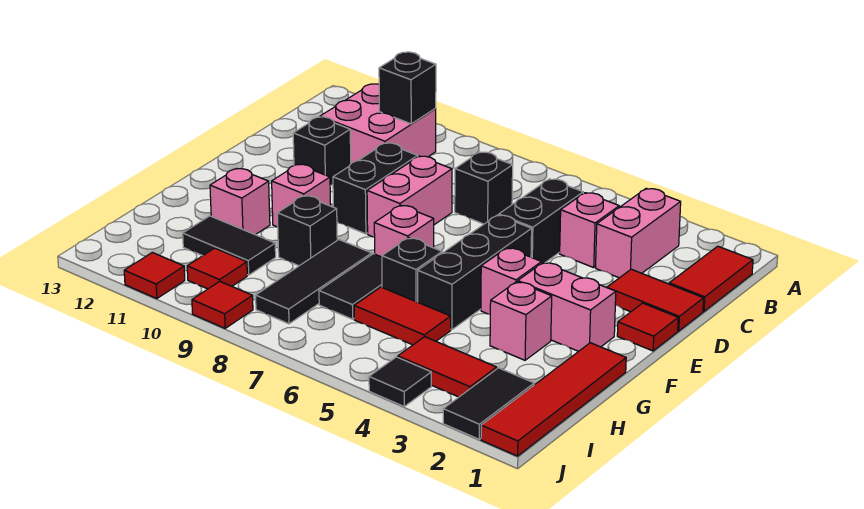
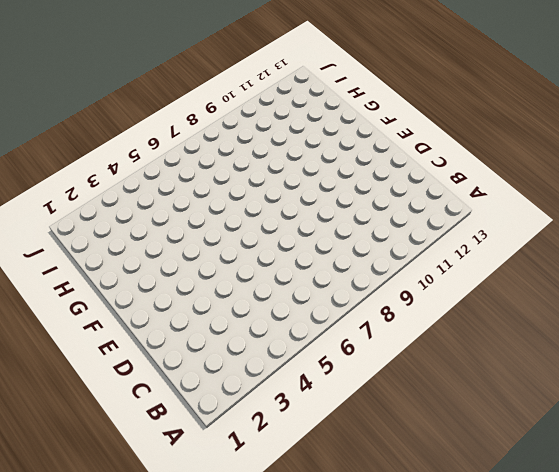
none -> red tile B1:C1 level 1
none -> pink brick B3:C3 level 1
none -> pink brick B10:C11 level 1
none -> pink brick C4 level 1

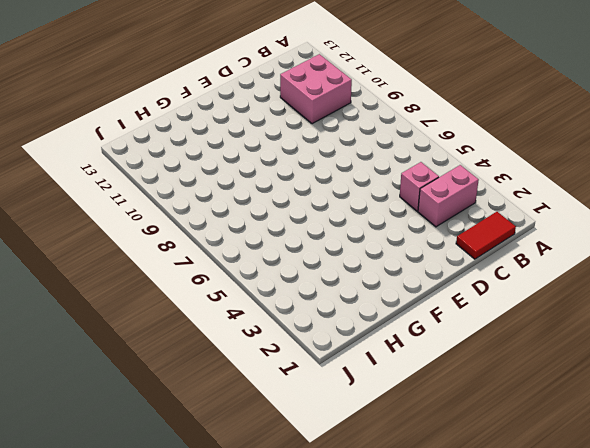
none -> black brick C5:D5 level 1
none -> black brick C7 level 1
none -> red tile D1:D2 level 1
none -> pink brick D8:E8 level 1

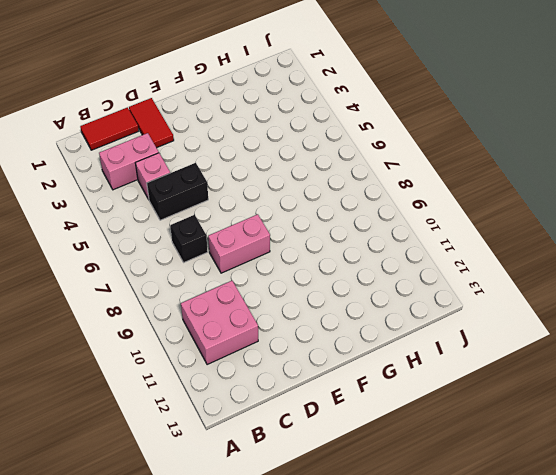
none -> black brick D9:E9 level 1
none -> black brick D11 level 1
none -> red tile E1 level 1
none -> black brick E5:G5 level 1

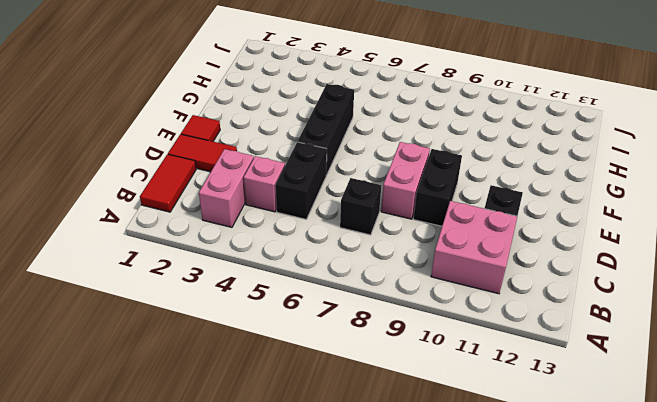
none -> pink brick F2:F3 level 1
none -> pink brick F4 level 1
none -> pink brick F7 level 1
none -> pink brick F10 level 1

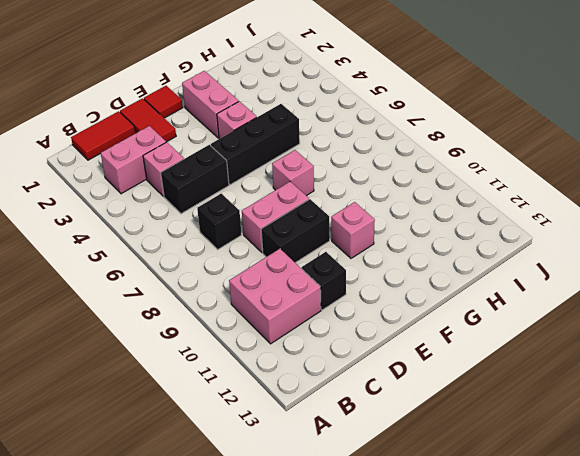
none -> red tile G1:J1 level 1
none -> pink brick G3 level 1
none -> black brick G6 level 1
none -> black tile G7:H7 level 1

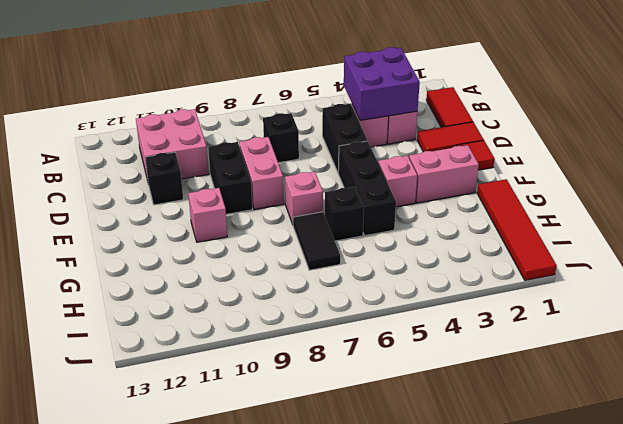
purple brick B3:C4 level 2 -> none
none -> pink brick G3 level 1
none -> black tile G8:I8 level 1
none -> black brick G9 level 1
none -> pink brick G11 level 1

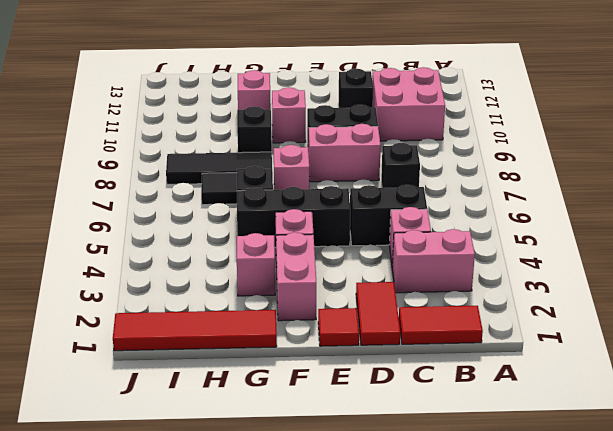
none -> red tile H5:H6 level 1
none -> black tile H10:H11 level 1
none -> black tile I2:J2 level 1
none -> red tile I3:I4 level 1

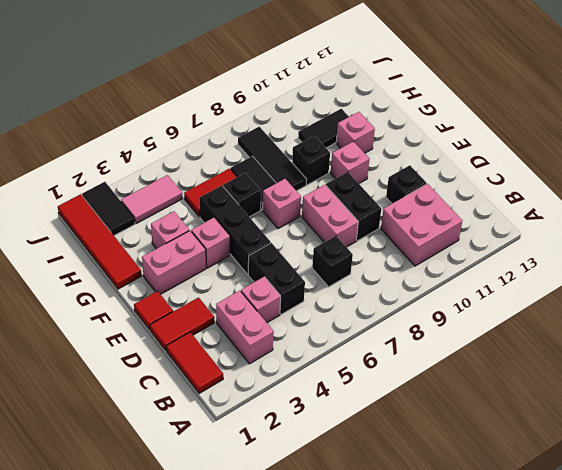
pink tile I3:I4 level 1 -> red tile I3:I4 level 1
none -> red tile I10 level 1
none -> black tile J4 level 1
none -> red tile J9 level 1
none -> red tile J11 level 1

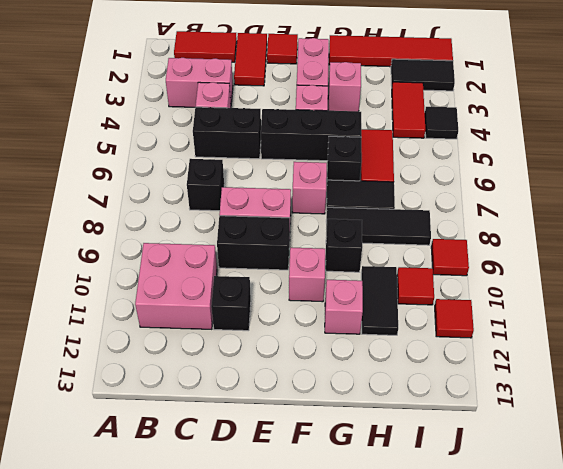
none -> black brick B10 level 2

